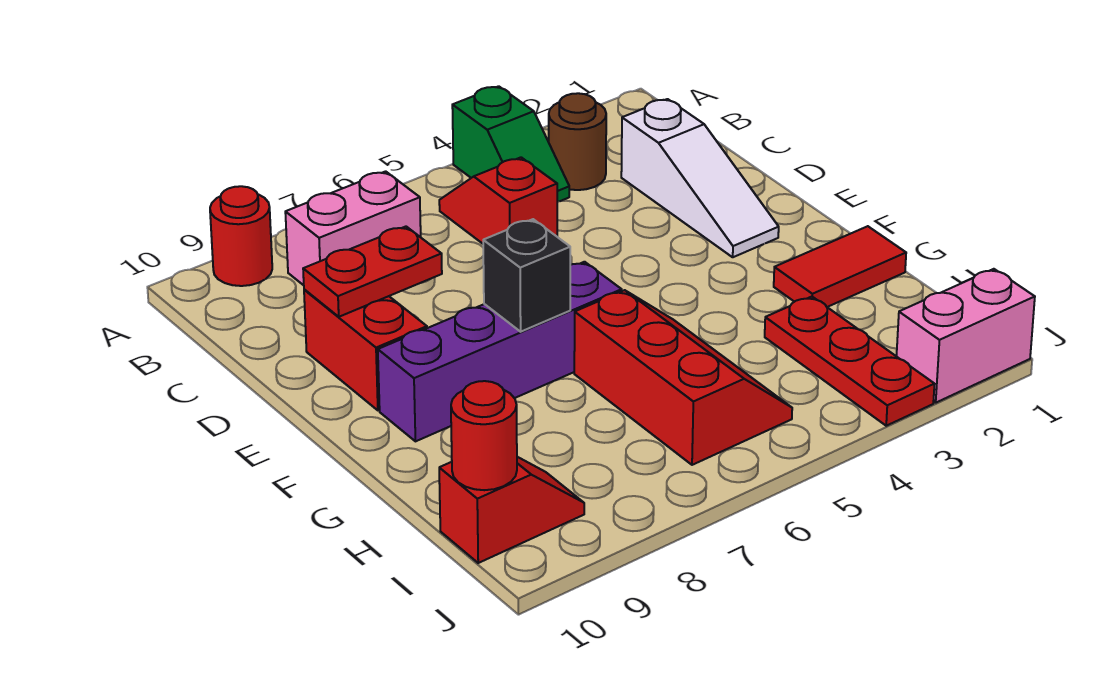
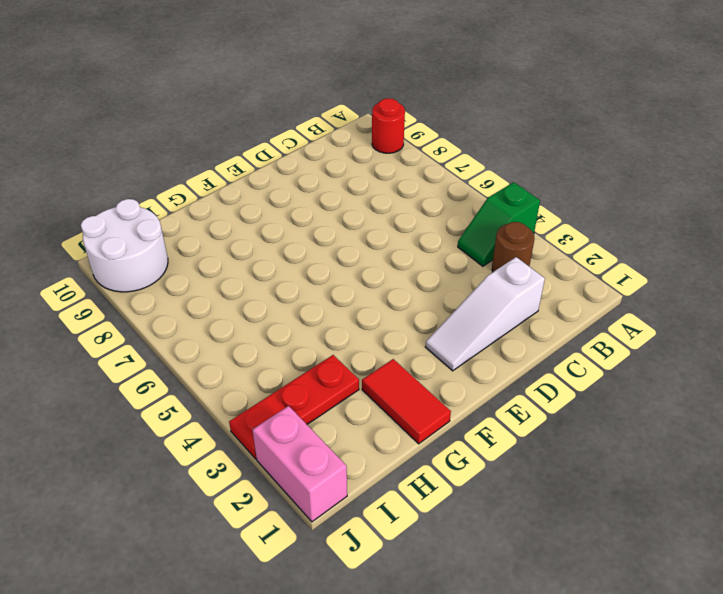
white round brick I9:J10 level 1 -> red slope I9:I10 level 1 top 10
none -> red slope B5:C5 level 1 top C
none -> pink brick B7:B8 level 1
none -> red brick D9:E9 level 1

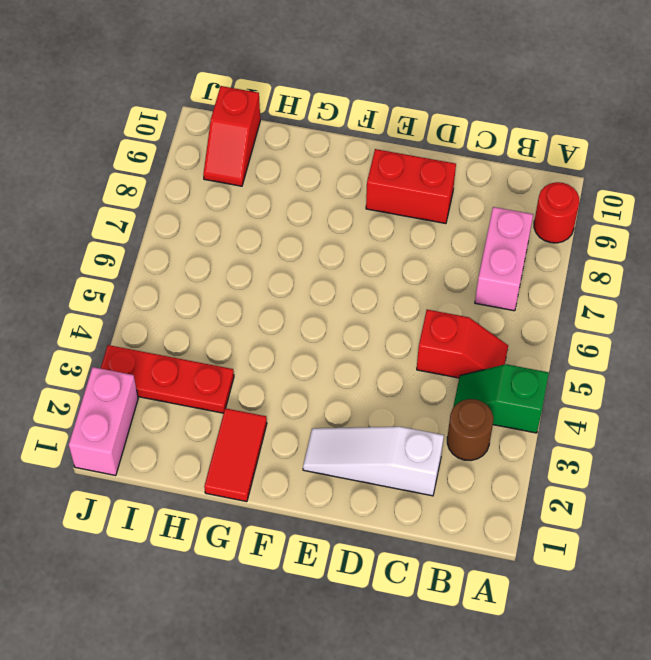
none -> purple brick F6:F9 level 1
none -> red slope G5:I6 level 1 top 6
none -> red plate D8:D9 level 2

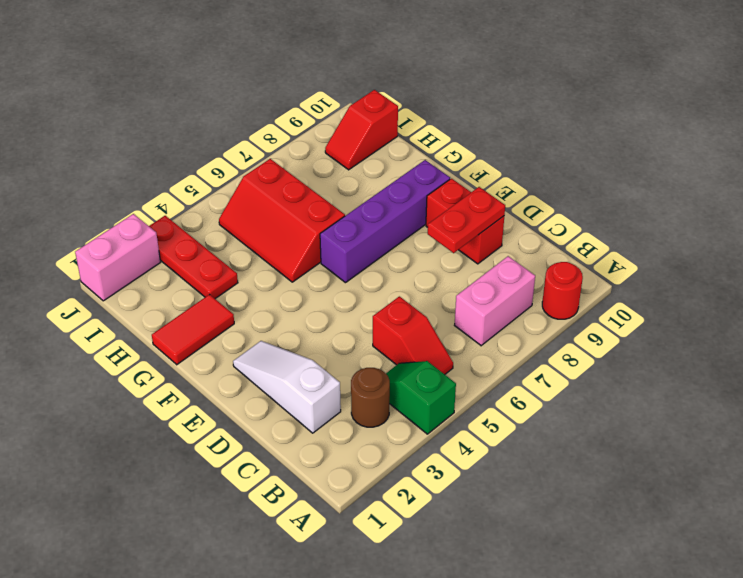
none -> black brick F7 level 2
none -> red round brick I10 level 2

